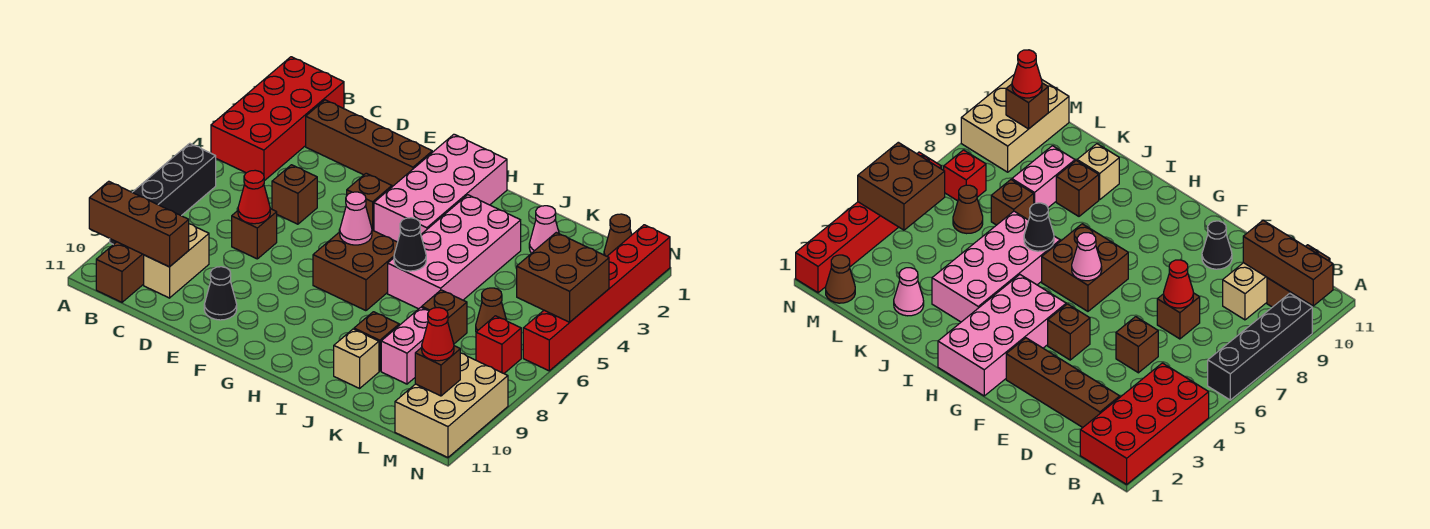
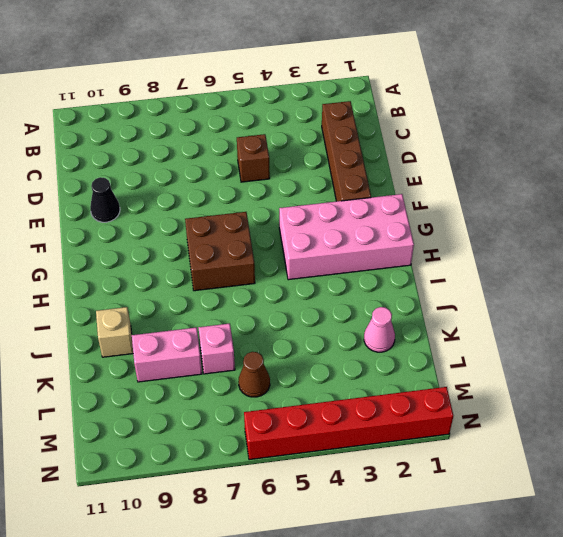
pink brick K7 level 1 -> brown brick K7 level 1
none -> red brick A1:B4 level 1
none -> black brick A6:A9 level 1
none -> brown brick B10:B11 level 1

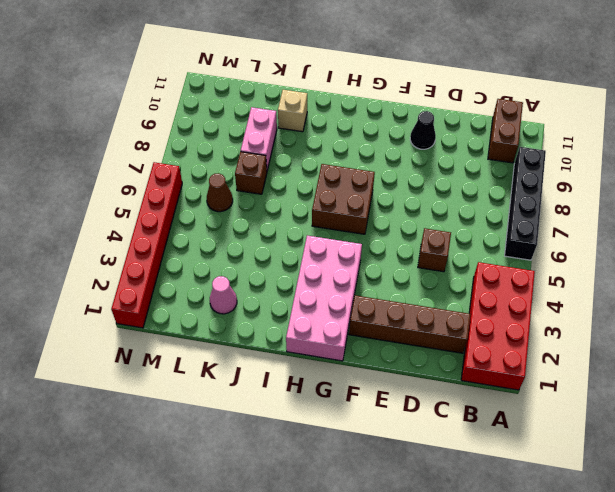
none -> tan brick C9:C10 level 1
none -> brown brick D7 level 1
none -> brown brick F4 level 1

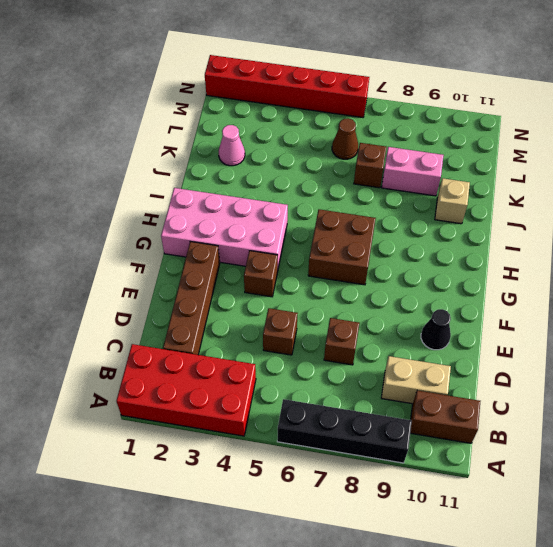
none -> pink brick I3:J6 level 1
none -> brown brick J9 level 1
none -> brown cone M1 level 1

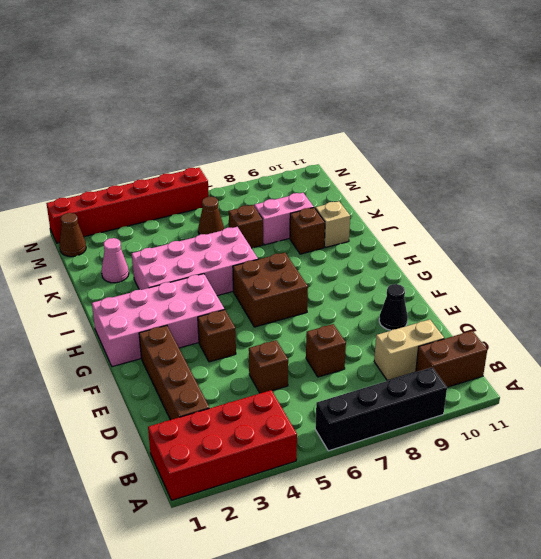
none -> red brick M7 level 1
none -> tan brick M9:N11 level 1
none -> brown brick A10:C10 level 2

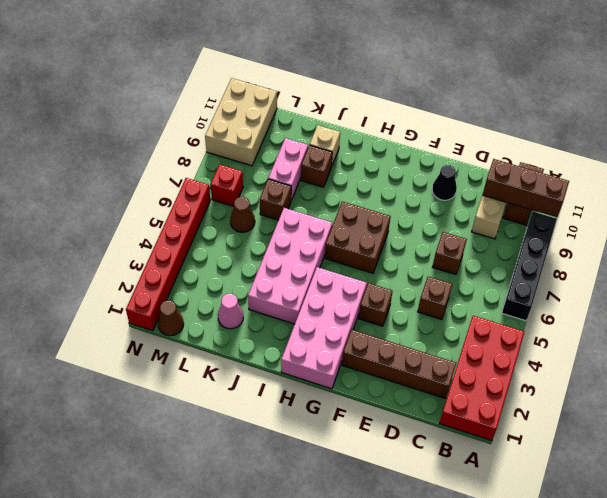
none -> red cone D7 level 2
none -> pink cone G6 level 2
none -> black cone I6 level 2

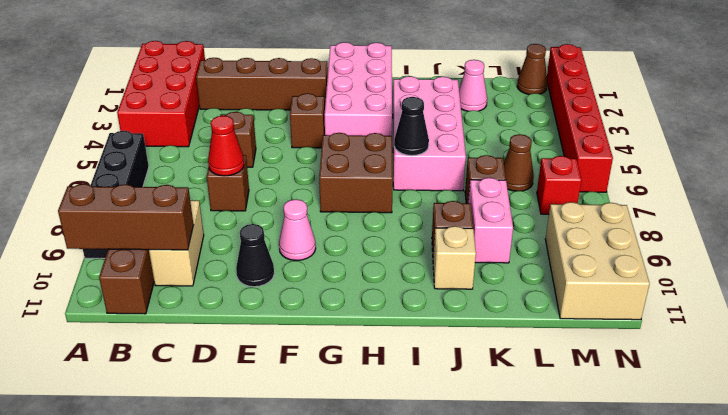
pink cone F9 level 1 -> pink cone G6 level 2
none -> brown brick M4:N5 level 2
none -> brown brick M10 level 2
none -> red cone M10 level 3

